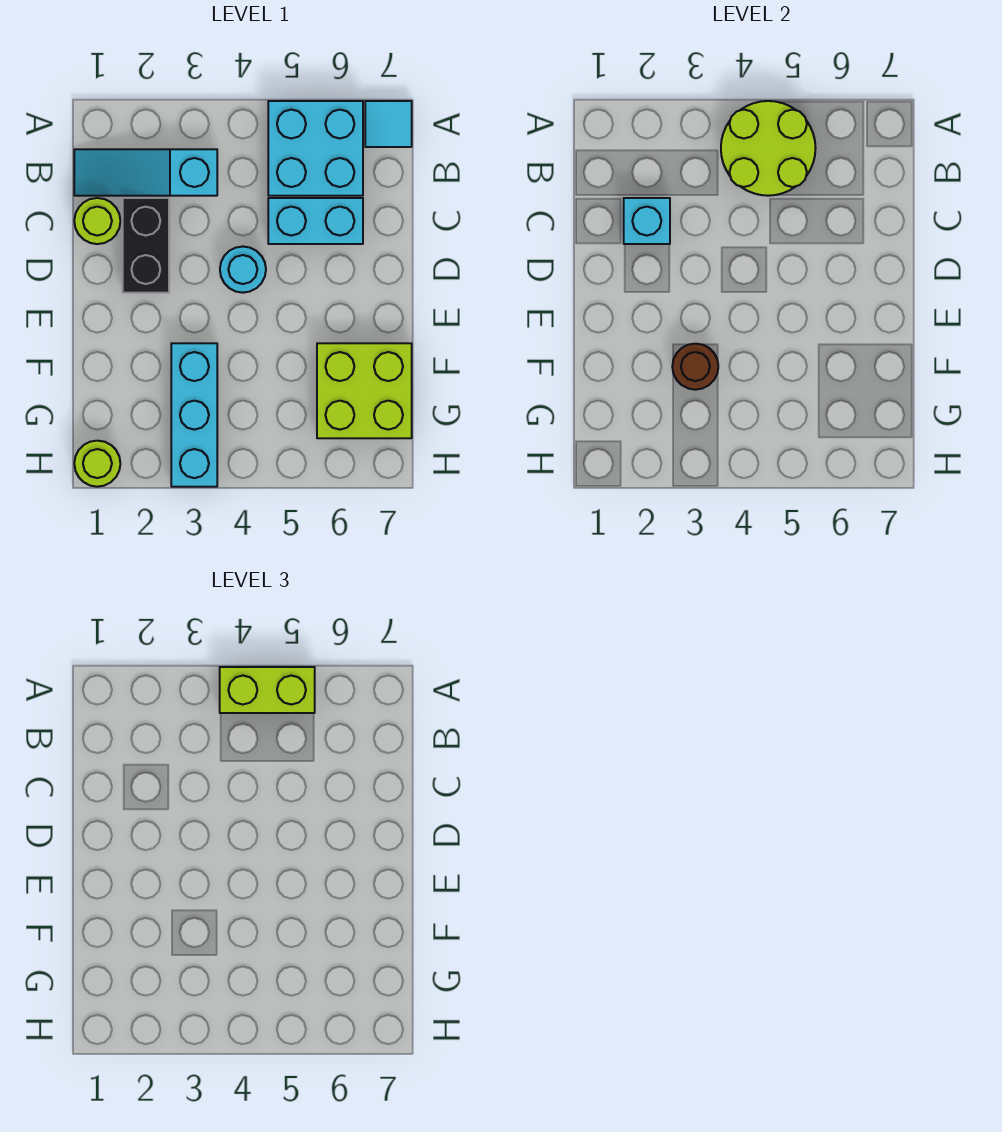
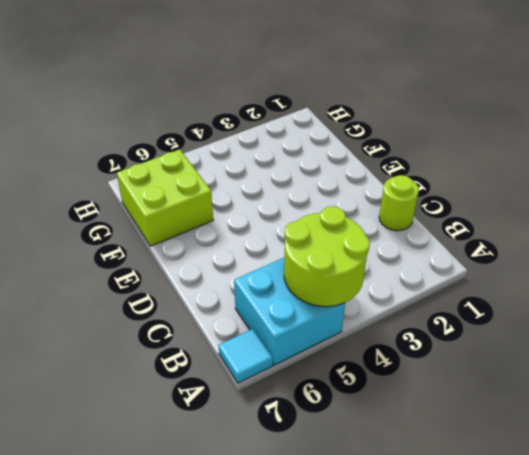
none -> cyan slope B1:B3 level 1 top 3
none -> black brick C2:D2 level 1
none -> cyan brick C5:C6 level 1

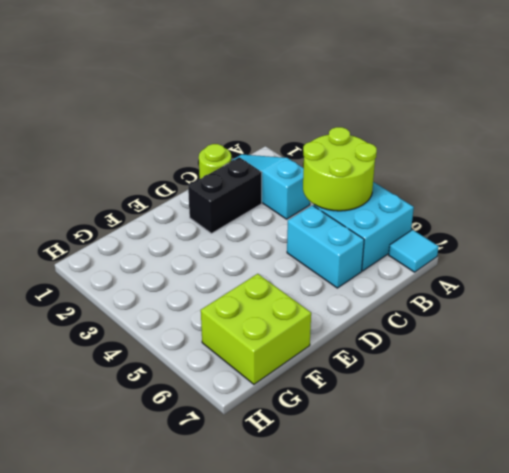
none -> cyan round brick D4 level 1
none -> cyan brick F3:H3 level 1
none -> lime round brick H1 level 1

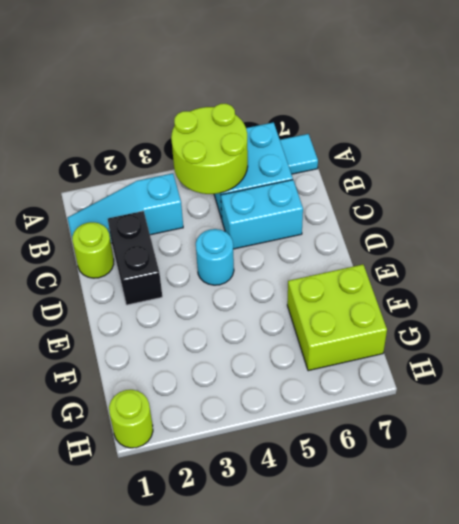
none -> cyan brick F3:H3 level 1
none -> cyan brick C2 level 2
none -> brown round brick F3 level 2

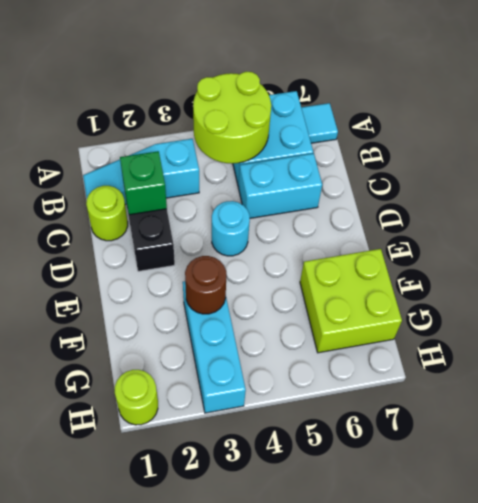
green brick C2 level 2 -> cyan brick C2 level 2
none -> lime brick A4:A5 level 3

